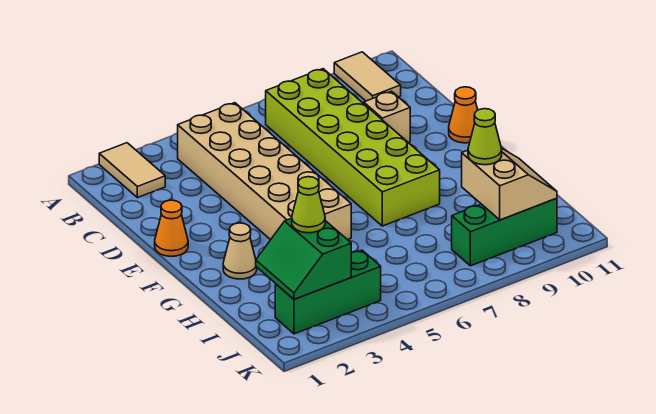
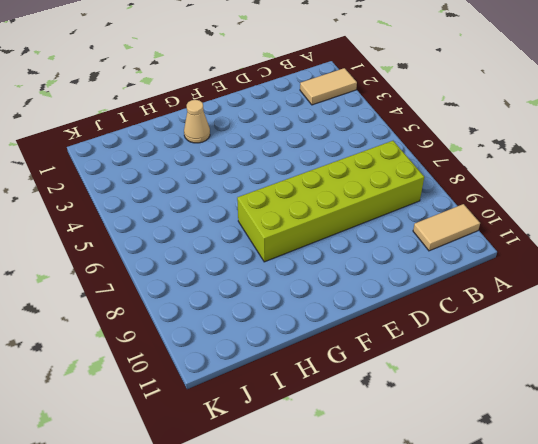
none -> tan brick B4:G5 level 1
none -> tan brick D9 level 1
none -> orange cone E1 level 1

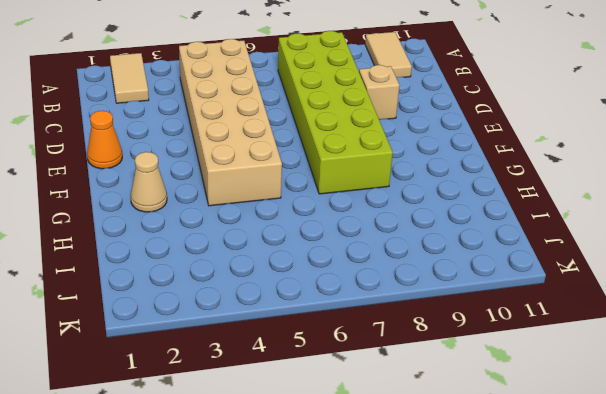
none -> orange cone E11 level 1
none -> green brick J2:J4 level 1
none -> green brick J8:J10 level 1

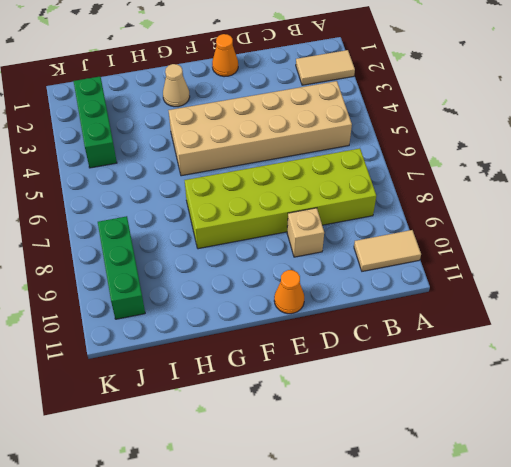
none -> green slope I2:J3 level 2 top 3
none -> tan slope I9:J10 level 2 top 9
none -> lime cone I3 level 3

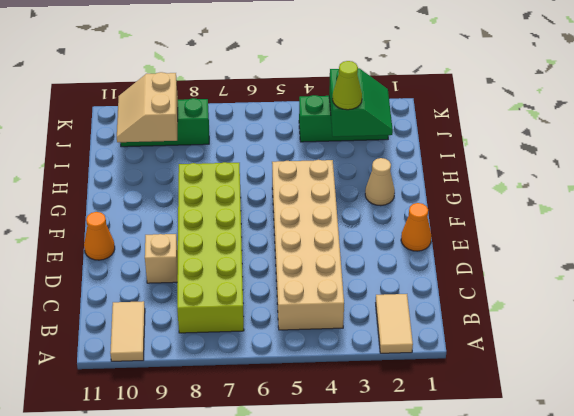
none -> lime cone I9 level 3

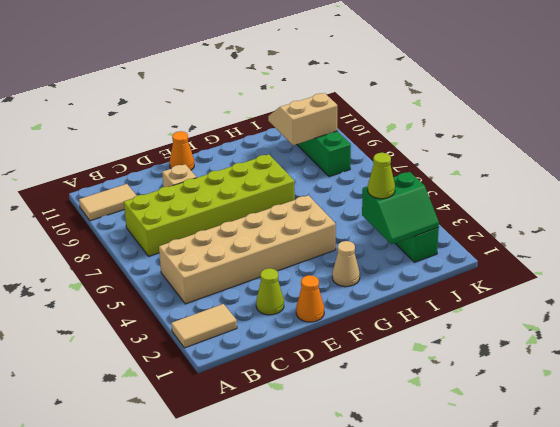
lime cone D2 level 1 -> lime cone I9 level 3

